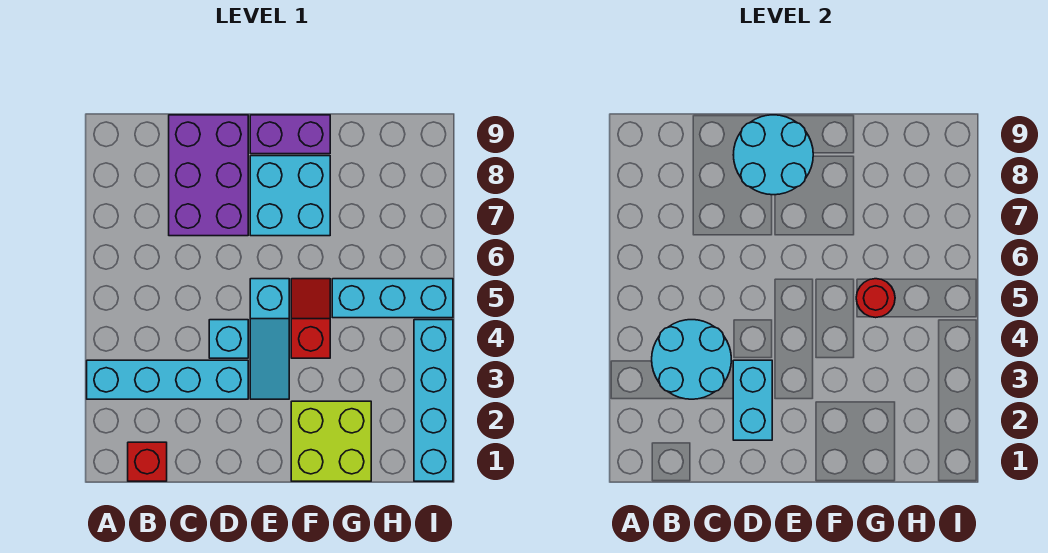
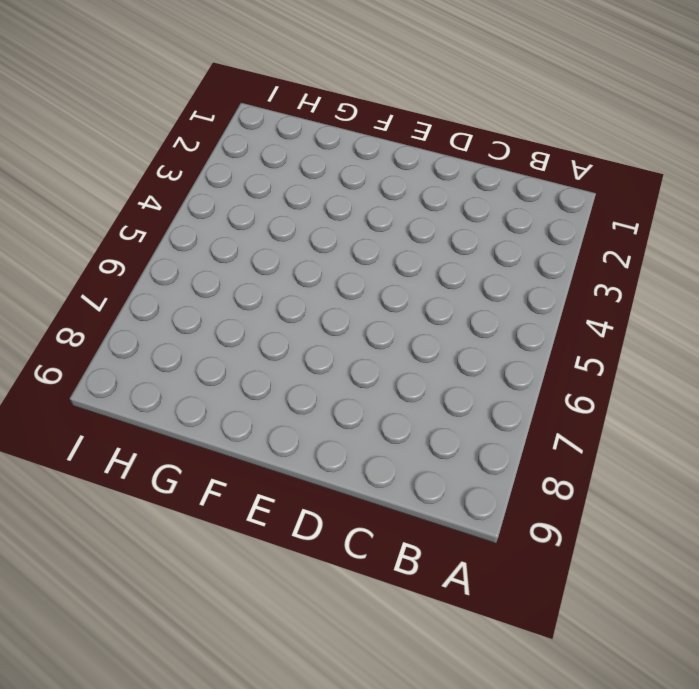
none -> cyan brick A3:D3 level 1
none -> red brick B1 level 1
none -> purple brick C7:D9 level 1

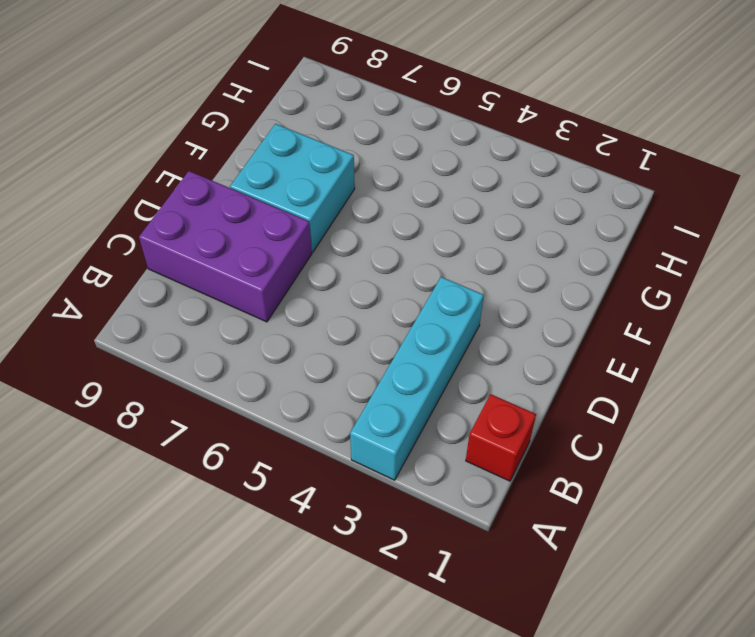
none -> cyan brick D4 level 1
none -> cyan slope E3:E5 level 1 top 5
none -> purple brick E9:F9 level 1

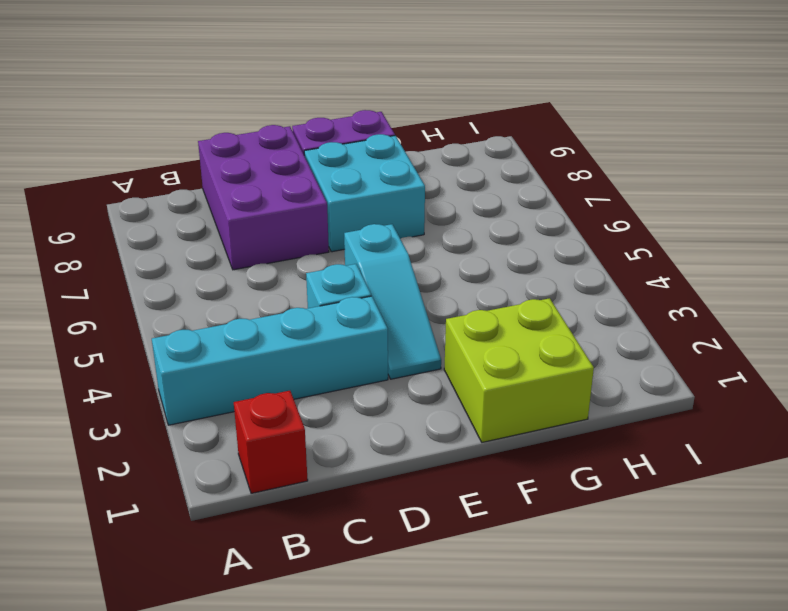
none -> red slope F4:F5 level 1 top 4
none -> cyan brick G5:I5 level 1
none -> cyan brick I1:I4 level 1

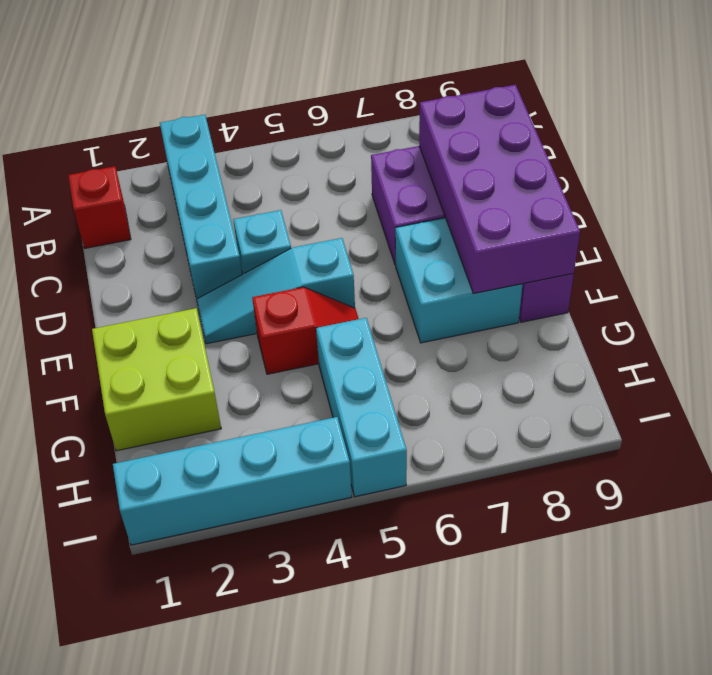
purple brick C8:F9 level 2 -> cyan round brick D8:E9 level 2
none -> cyan round brick B3:C4 level 2
none -> cyan brick D2:D3 level 2
none -> red round brick G5 level 2

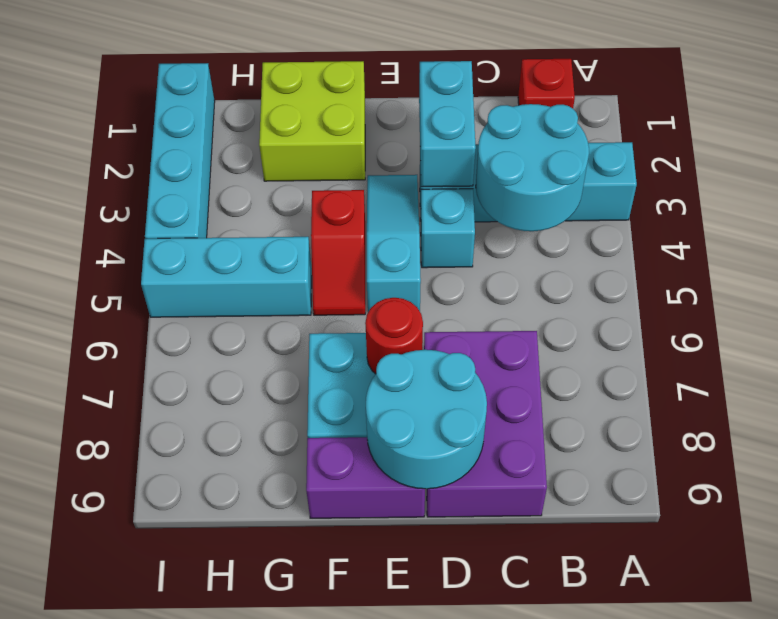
red round brick E7 level 2 -> red round brick G5 level 2

